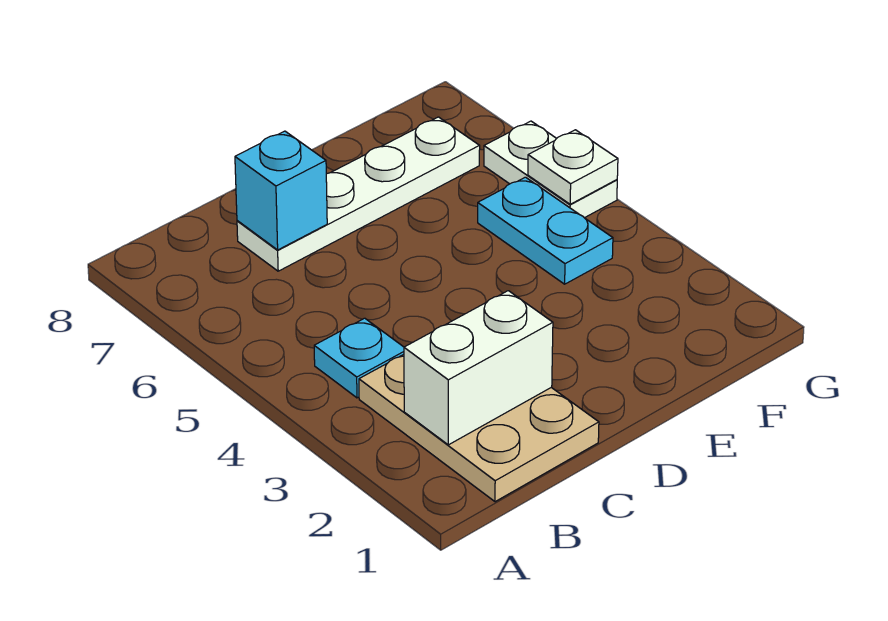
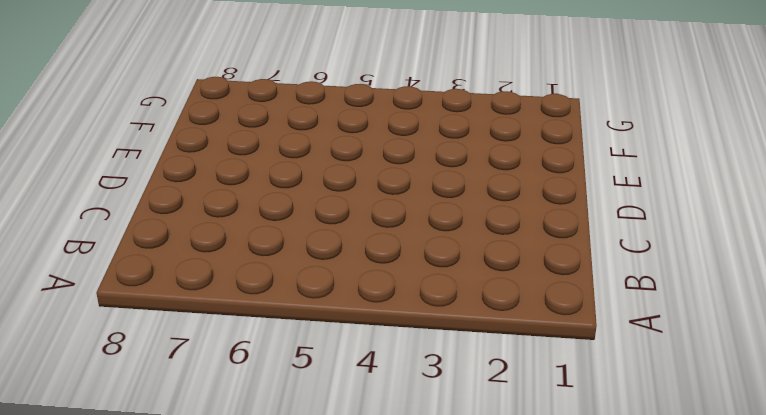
none -> tan plate B1:C3 level 1
none -> cyan plate B4 level 1

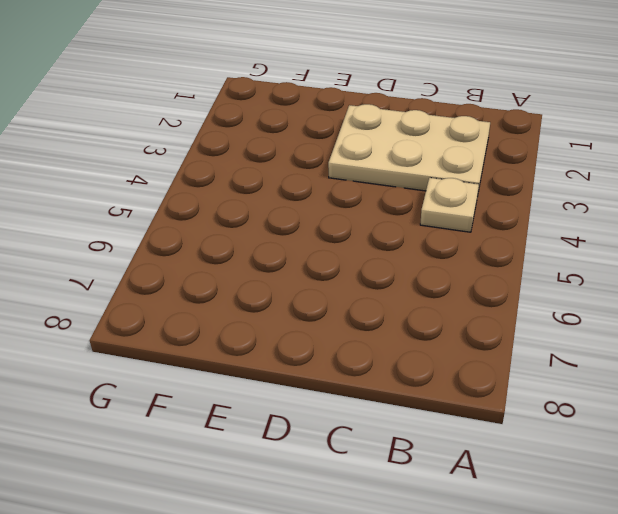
tan plate B2:D3 level 1 -> tan plate B1:C3 level 1
tan plate B4 level 1 -> cyan plate B4 level 1
none -> white plate C7:F7 level 1
none -> cyan plate F4:F5 level 1

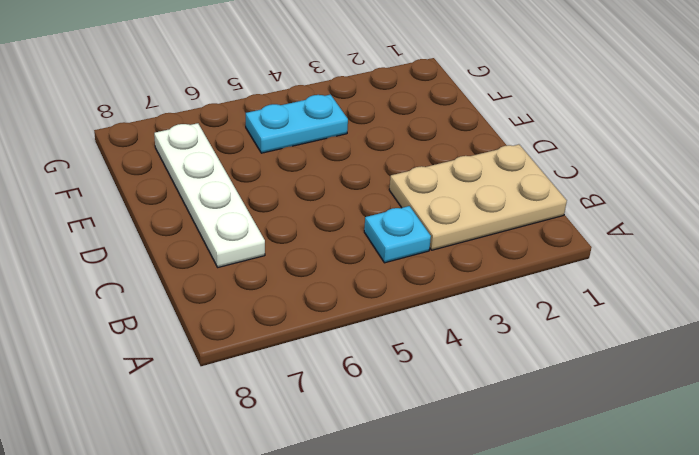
none -> white plate G5:G6 level 1
none -> white brick B2:C2 level 2

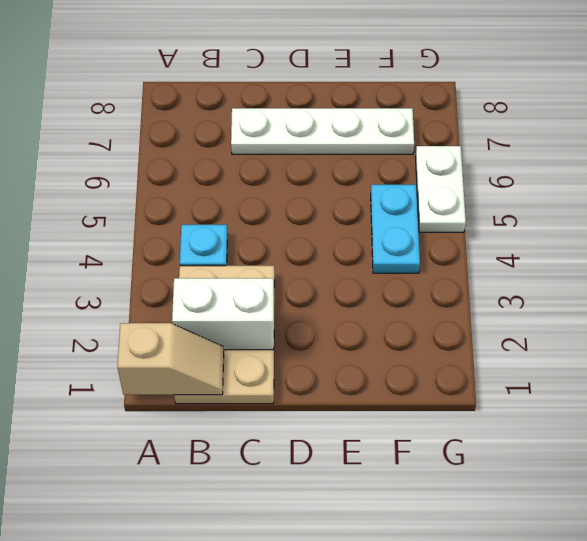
tan slope A1:B1 level 2 top A -> none
none -> cyan brick C7 level 2
none -> white plate G5 level 2

